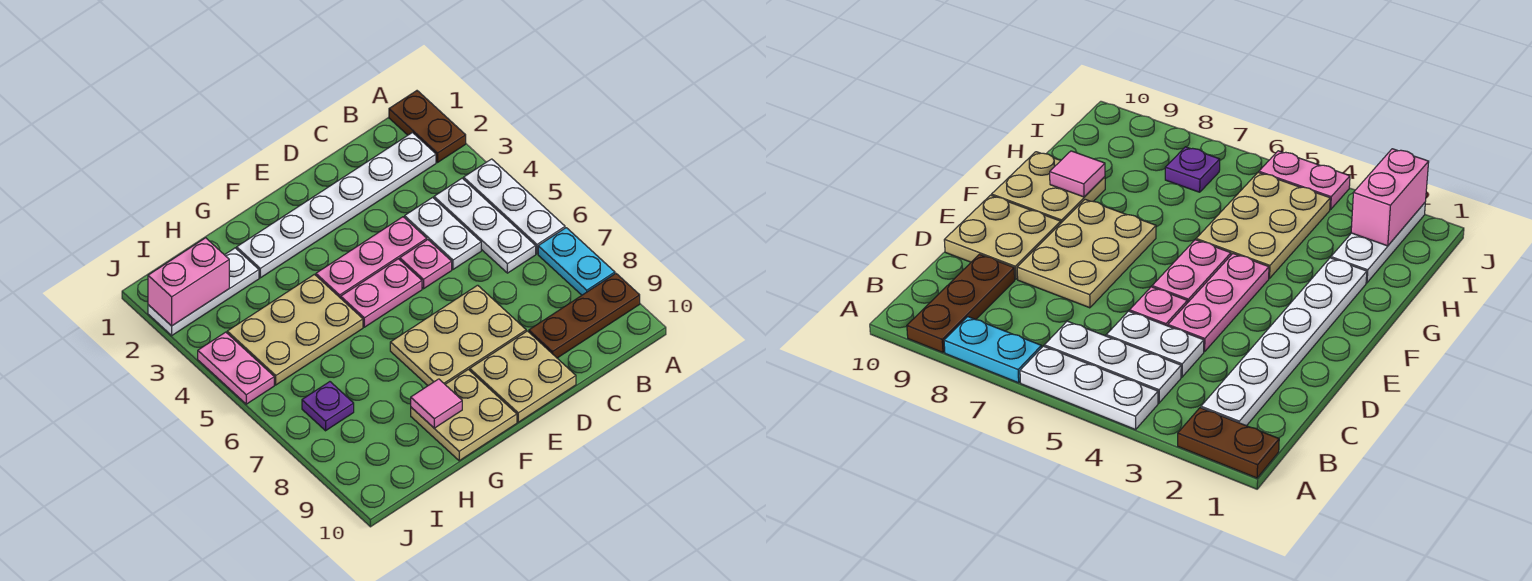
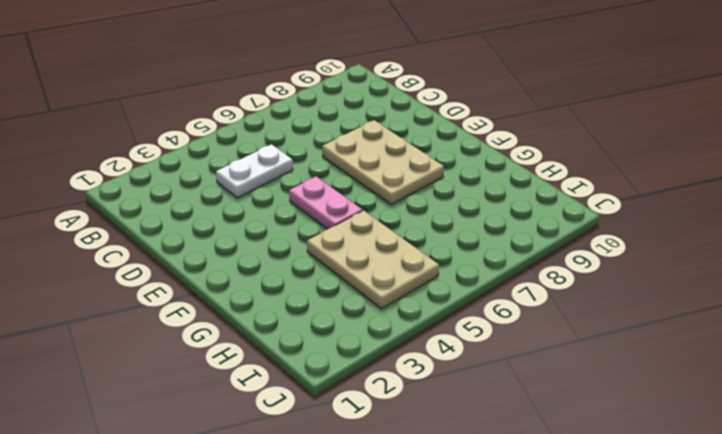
none -> brown plate A1:A2 level 1
none -> white plate A4:A6 level 1
none -> cyan plate A7:A8 level 1

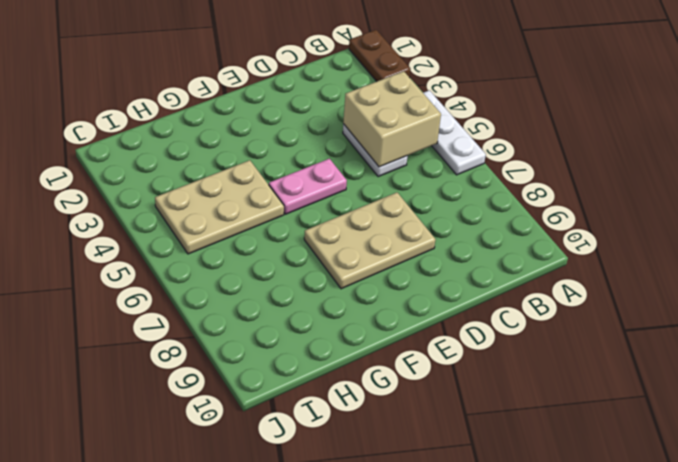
tan brick B4:C5 level 2 -> none
none -> cyan plate A7:A8 level 1
none -> brown plate A9:C9 level 1
none -> white plate B2:G2 level 1

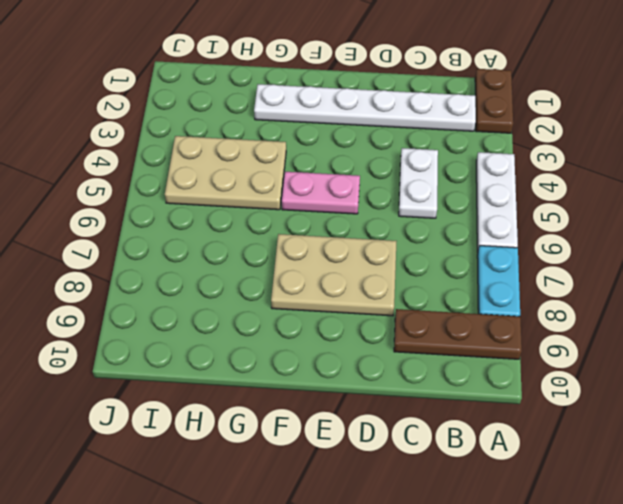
none -> white plate B4:B6 level 1
none -> pink plate D4:F4 level 1
none -> pink plate D5 level 1

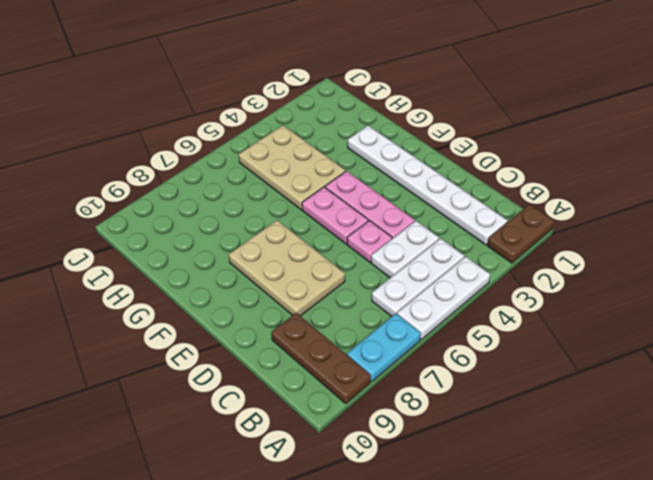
none -> tan plate D9:E10 level 1
none -> tan plate F9:G10 level 1
none -> white plate H2:J2 level 1

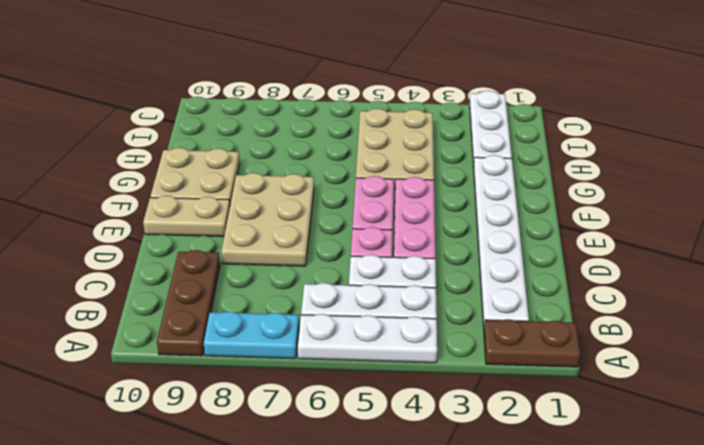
tan plate E9:E10 level 1 -> tan plate D9:E10 level 1
none -> purple plate I7 level 1
none -> pink plate J4:J5 level 1
none -> pink tile G9 level 2

